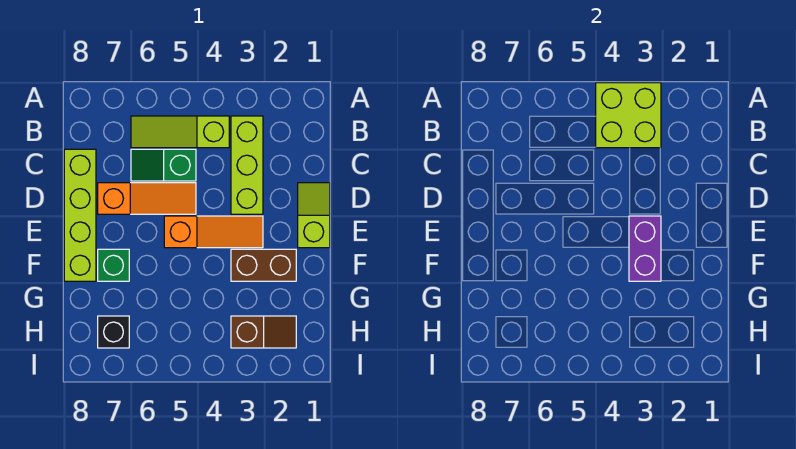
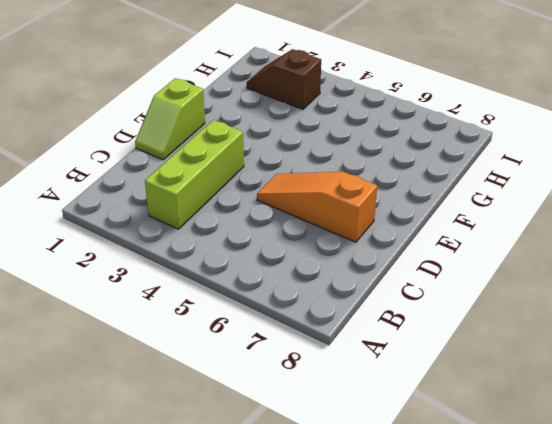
none -> lime slope B4:B6 level 1 top 4
none -> green slope C5:C6 level 1 top 5
none -> lime brick C8:F8 level 1

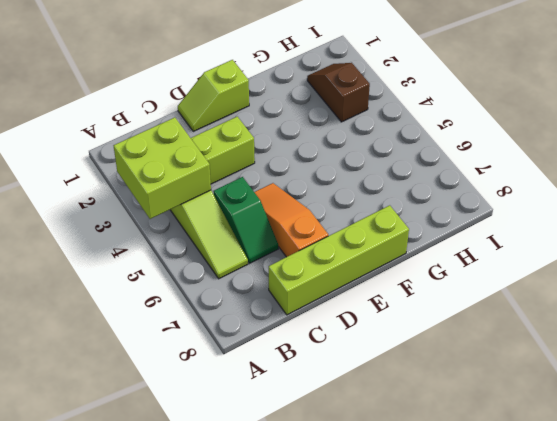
none -> orange slope E3:E5 level 1 top 5
none -> brown brick F2:F3 level 1
none -> green brick F7 level 1

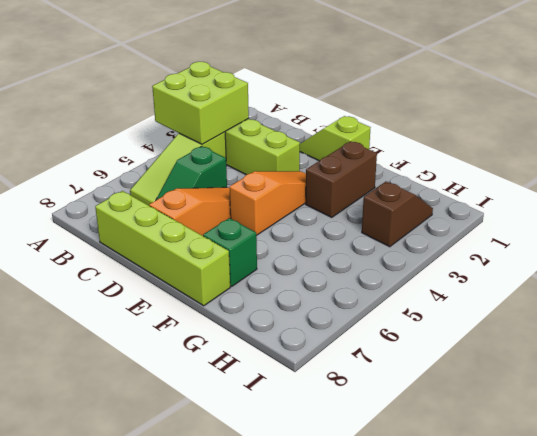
none -> black brick H7 level 1
none -> purple brick E3:F3 level 2

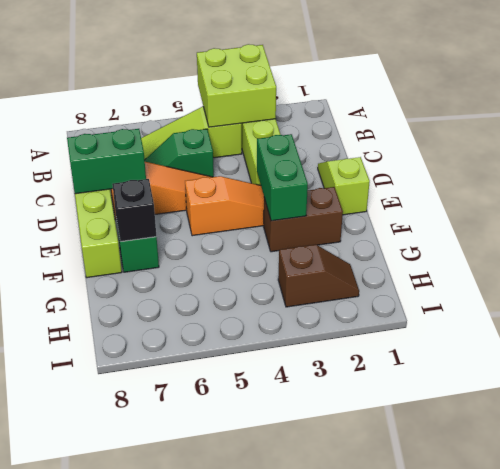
green brick D7:D8 level 2 -> none
green brick E3:F3 level 2 -> purple brick E3:F3 level 2
black brick F7 level 2 -> black brick H7 level 1

